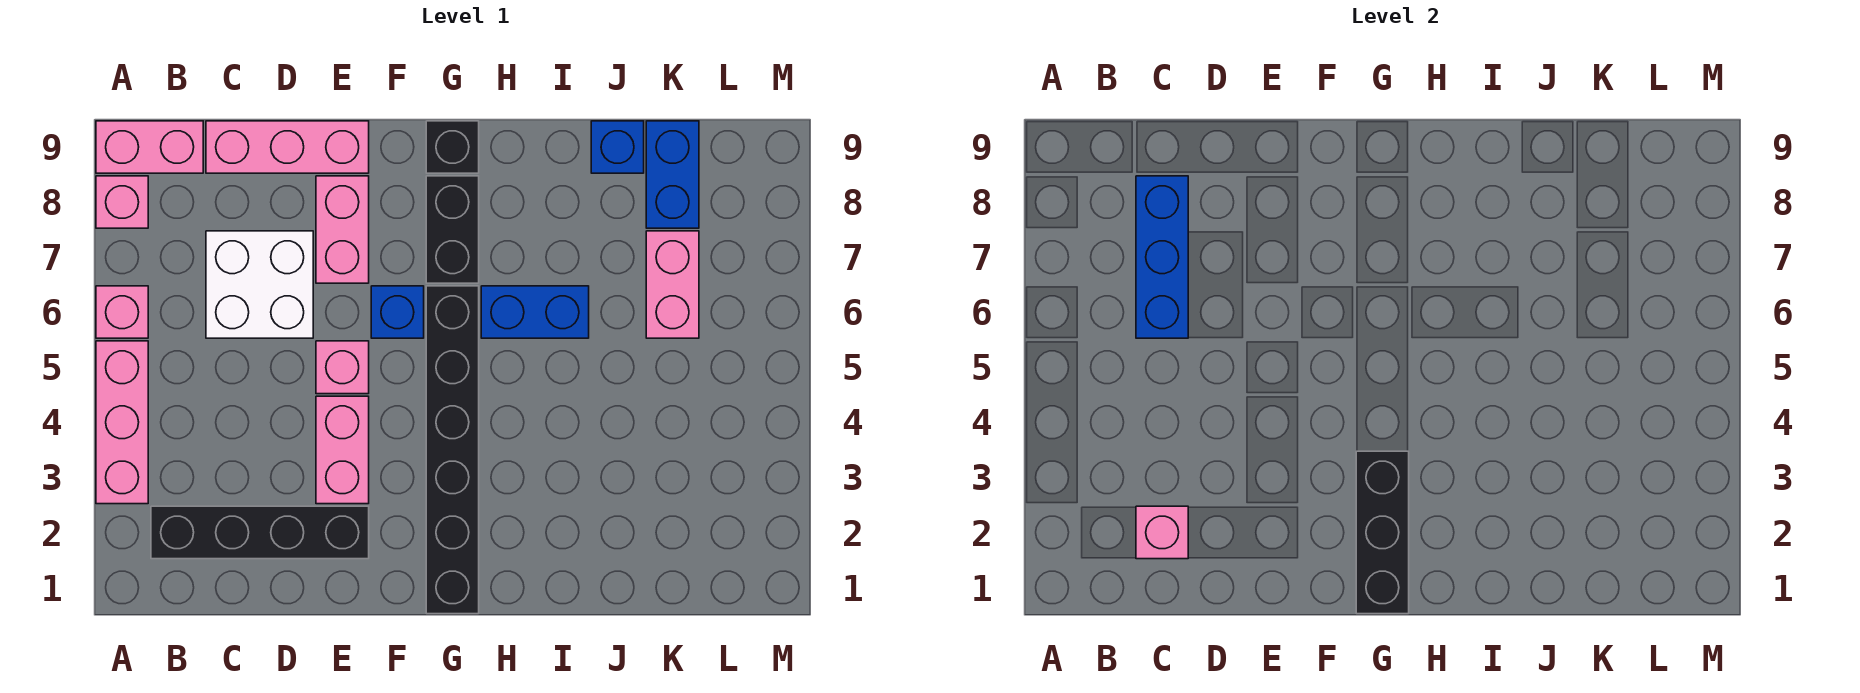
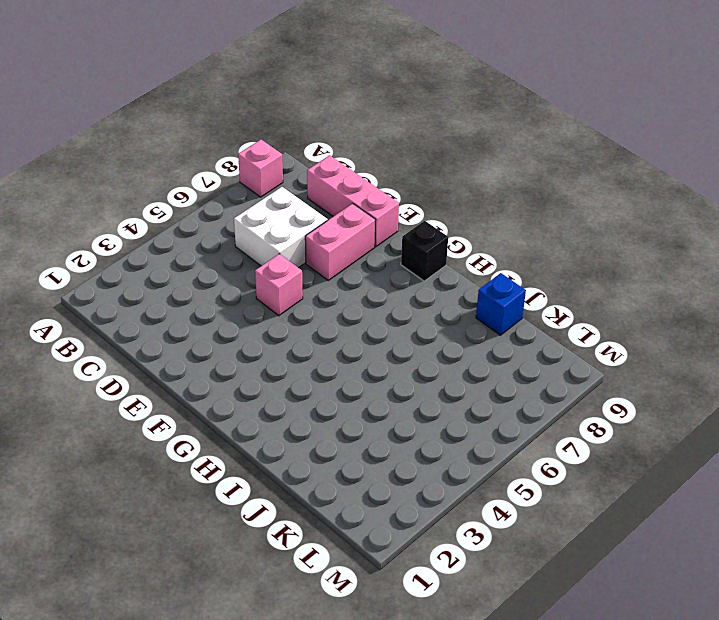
none -> pink brick A3:A5 level 1
none -> pink brick A6 level 1
none -> pink brick A9:B9 level 1

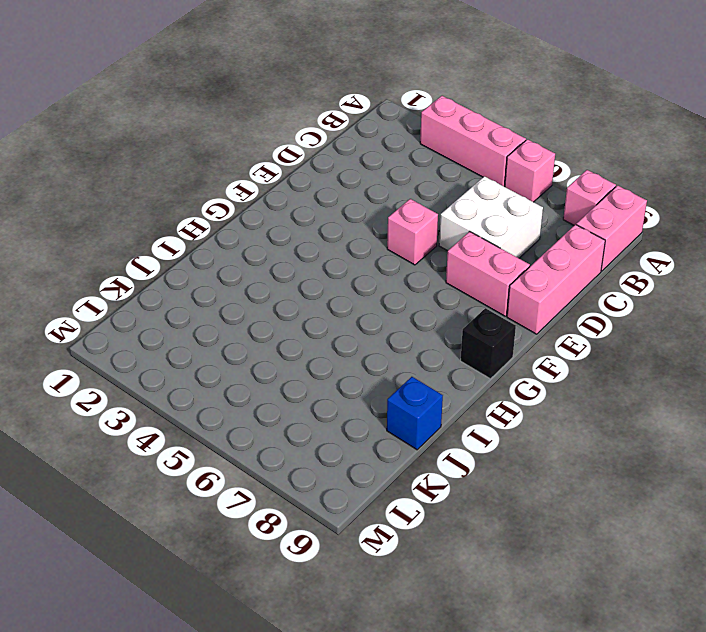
none -> black brick B2:E2 level 1
none -> pink brick E3:E4 level 1
none -> blue brick F6 level 1

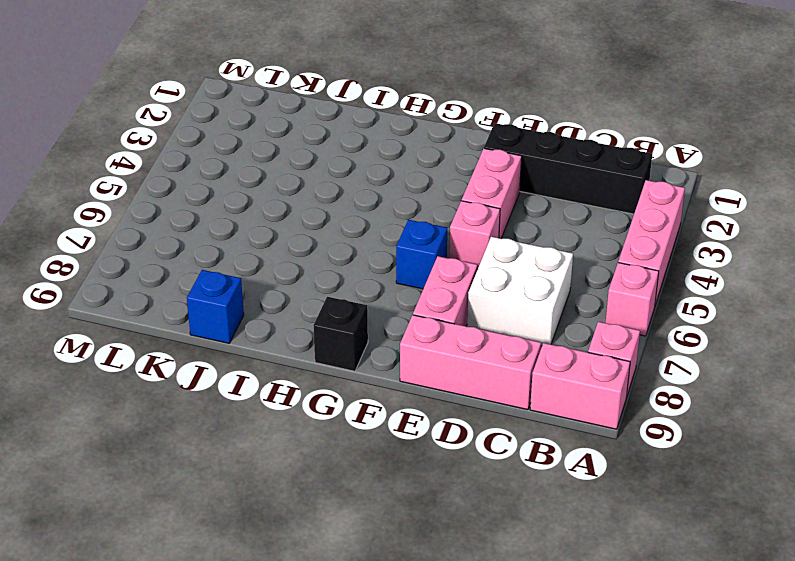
none -> black brick G1:G6 level 1
none -> black brick G7:G8 level 1
none -> blue brick H6:I6 level 1

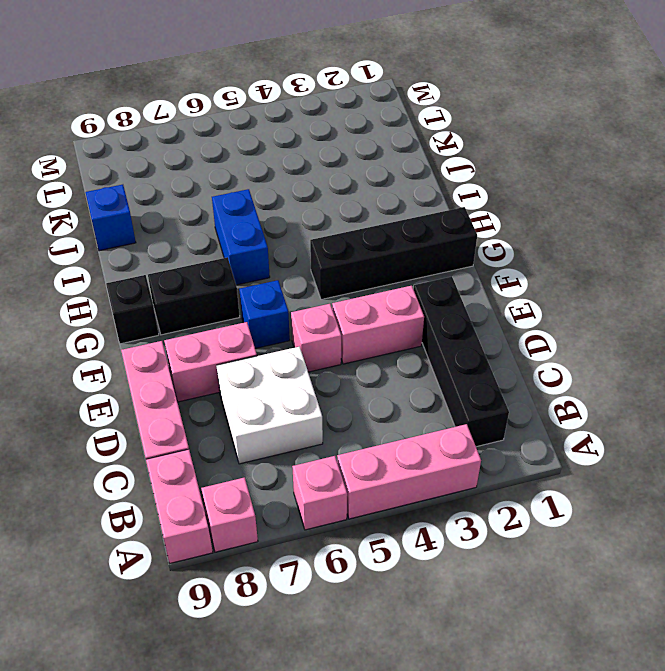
black brick G1:G4 level 1 -> black brick G1:G6 level 1
none -> pink brick K6:K7 level 1
none -> blue brick K8:K9 level 1
none -> pink brick C2 level 2

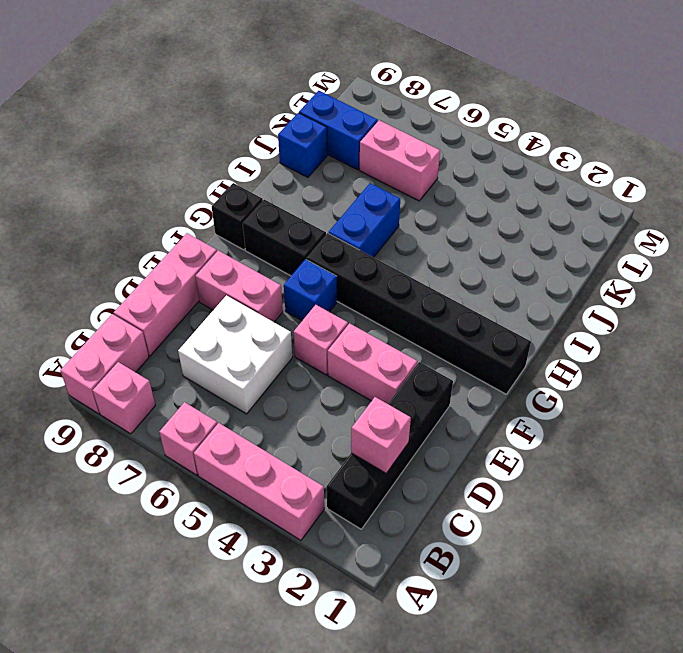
none -> blue brick C6:C8 level 2
none -> black brick G1:G3 level 2

